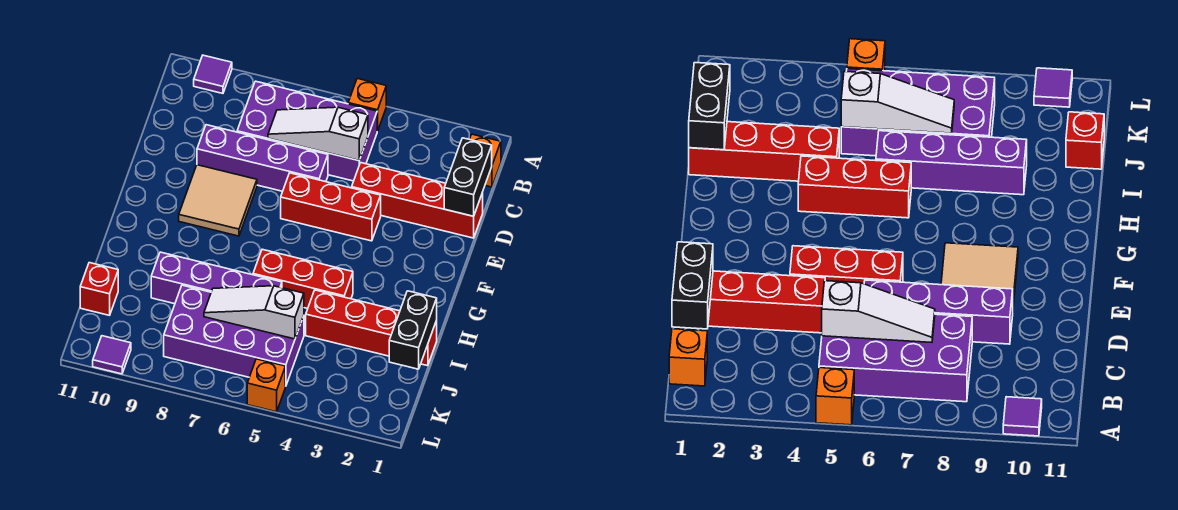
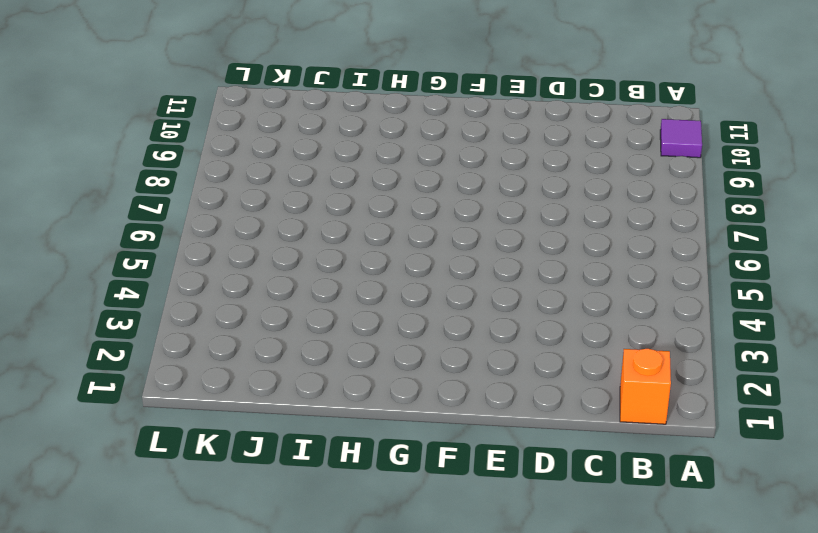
none -> orange brick A5 level 1
none -> purple brick B5:C8 level 1
none -> red brick D1:D4 level 1

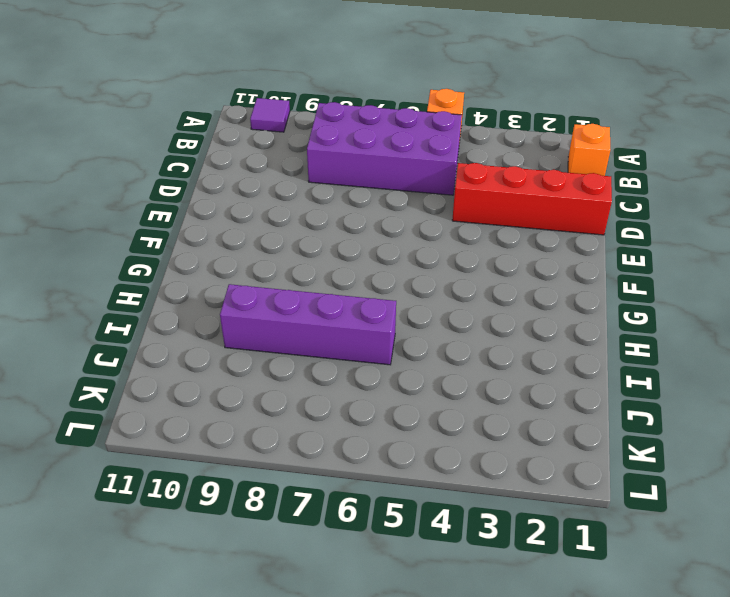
none -> purple brick D6:D9 level 1
none -> red brick E4:E6 level 1
none -> tan tile E8:F9 level 1

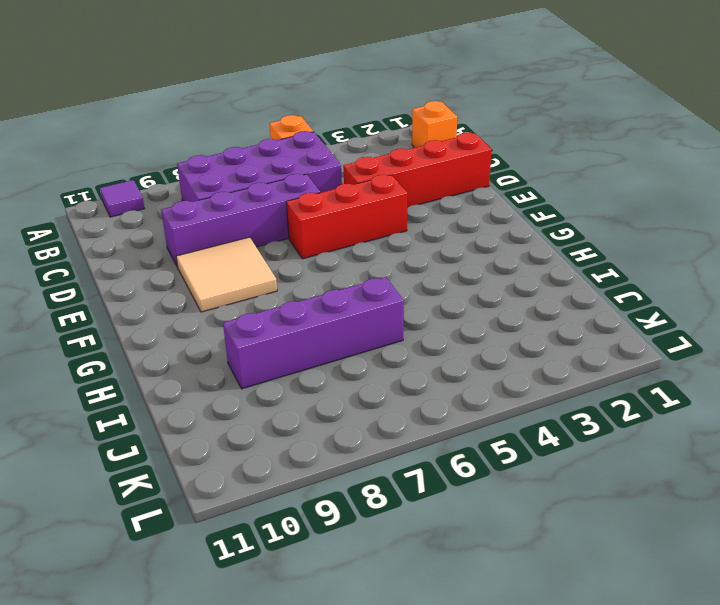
none -> red brick H4:H6 level 1
none -> red brick I1:I4 level 1
none -> purple brick J5:K8 level 1

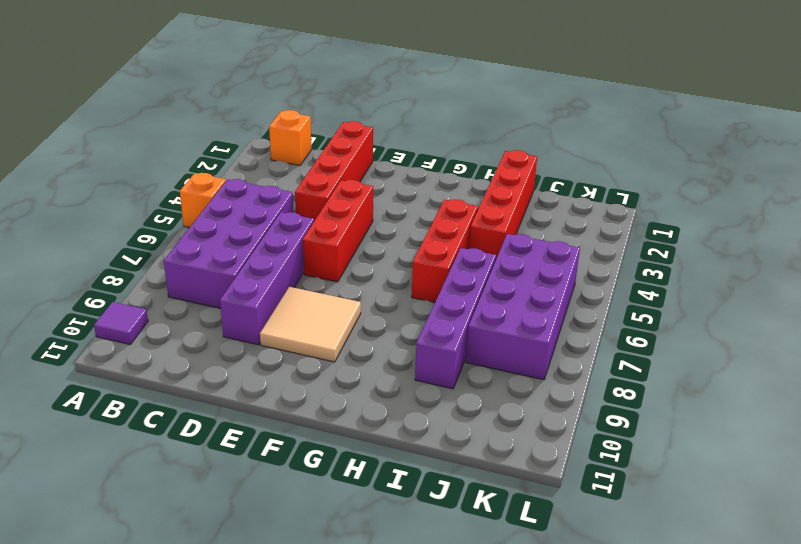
none -> red brick J11 level 1
none -> orange brick L5 level 1
none -> purple tile L10 level 1

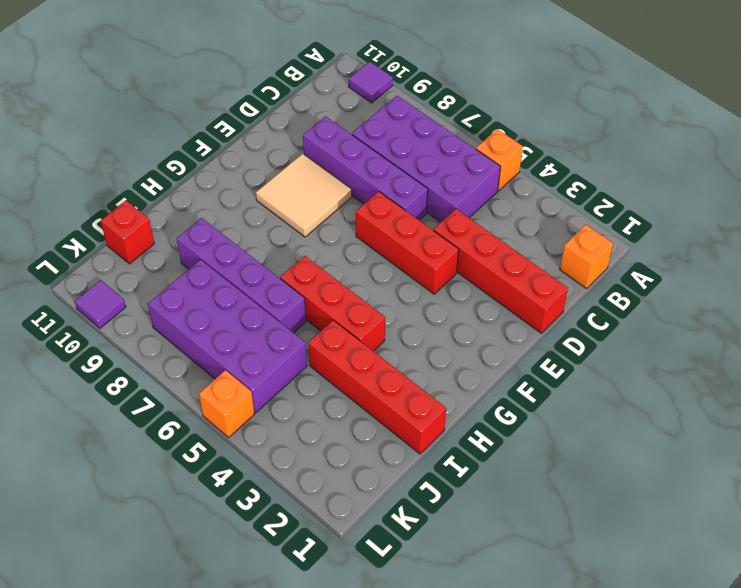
none -> black brick C1:D1 level 2
none -> white slope C5:C7 level 2 top 5
none -> black brick I1:J1 level 2

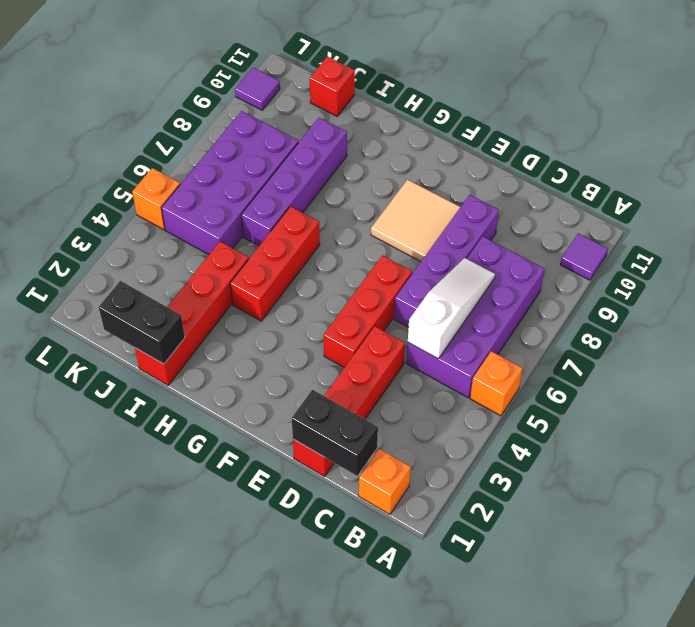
none -> white slope J5:J7 level 2 top 5

